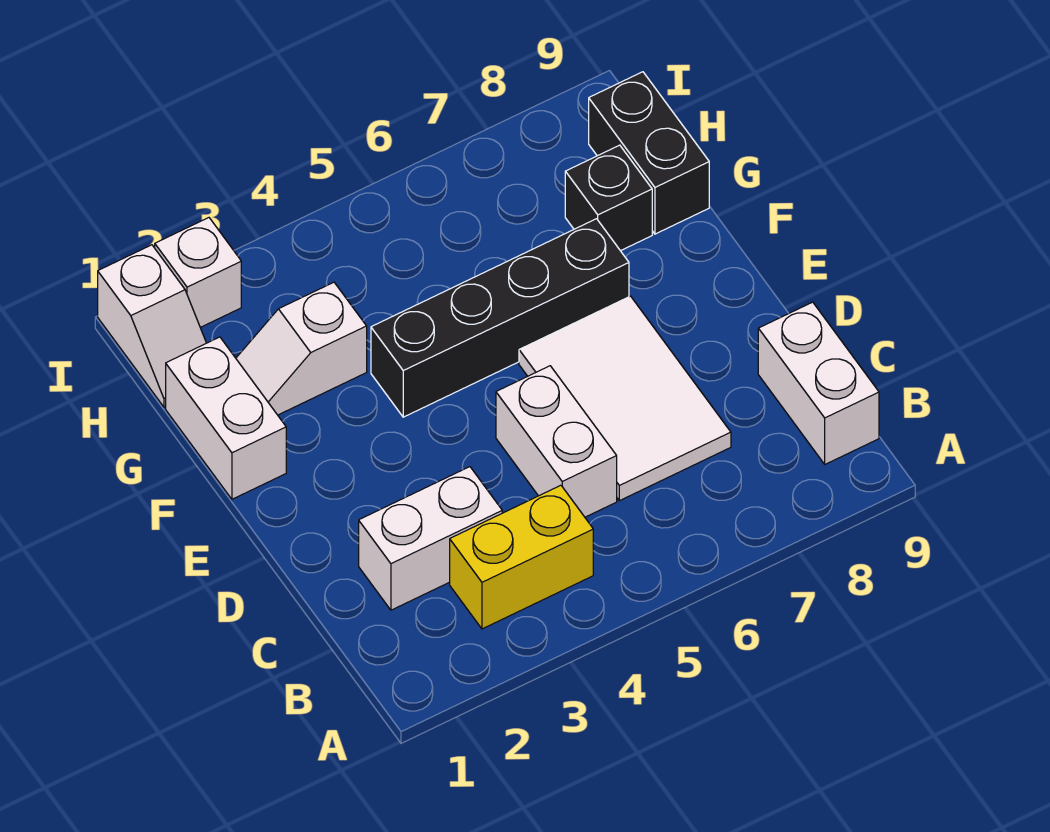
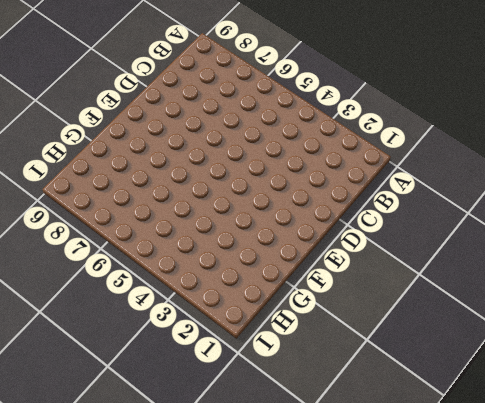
none -> yellow brick B3:B4 level 1
none -> white brick B9:C9 level 1
none -> white brick C2:C3 level 1

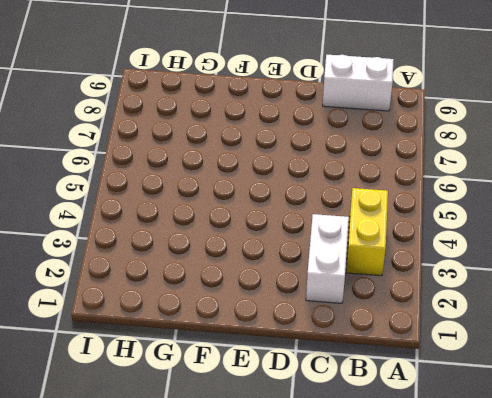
none -> white brick C5:D5 level 1
none -> white tile C6:E7 level 1
none -> white brick F1:G1 level 1

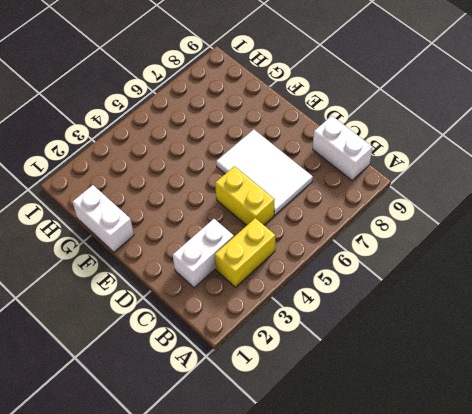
yellow brick C5:D5 level 1 -> white brick C5:D5 level 1
none -> black brick F4:F7 level 1
none -> white slope G2:G3 level 1 top 3
none -> black brick G8 level 1

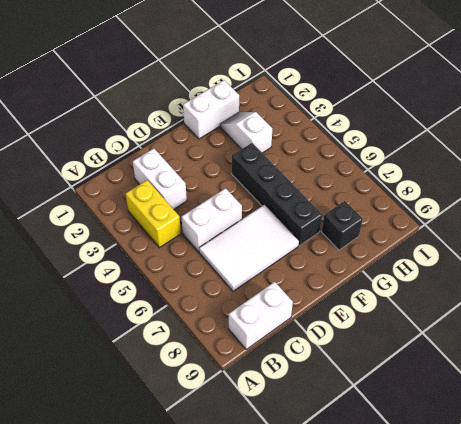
none -> black brick G9:H9 level 1
none -> white slope H1:I1 level 1 top I
none -> white brick I2 level 1

